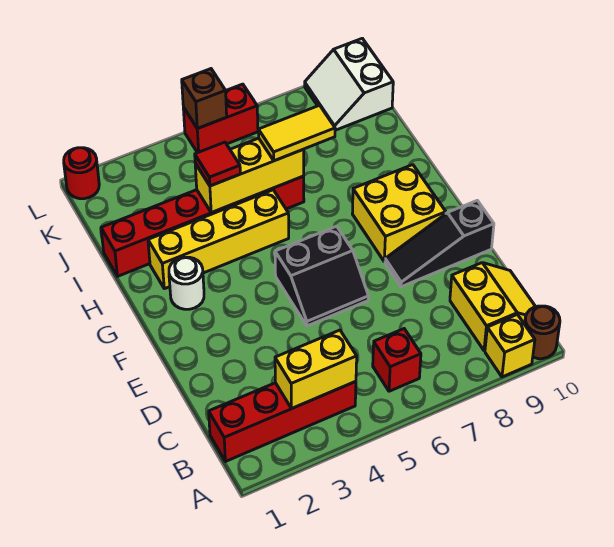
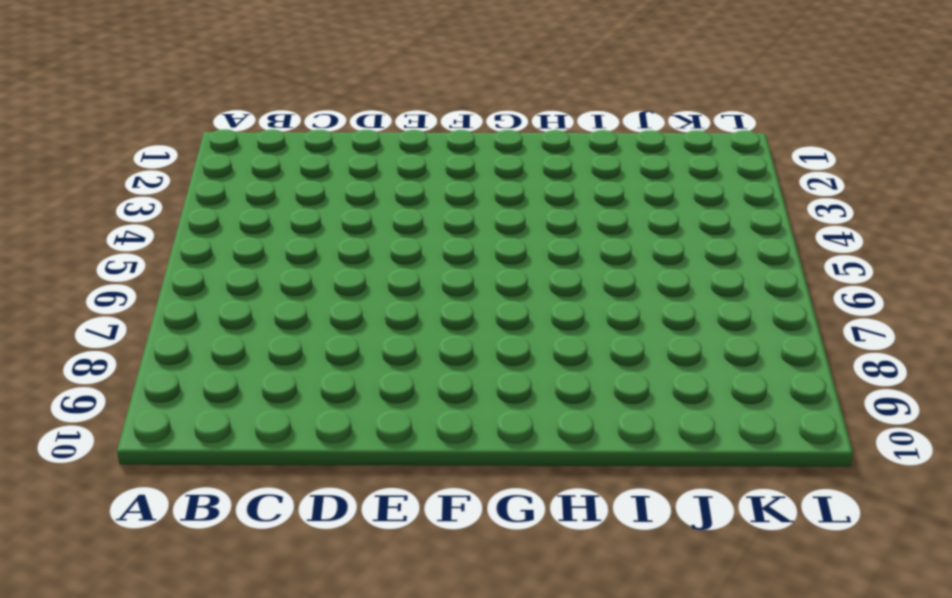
none -> yellow brick A9 level 1
none -> brown round brick A10 level 1
none -> red brick B1:B4 level 1

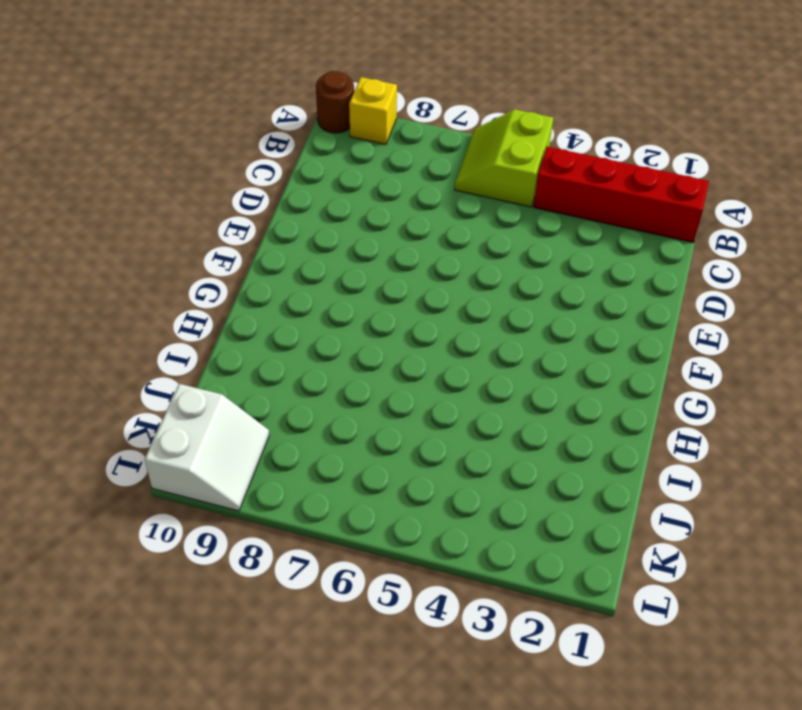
lime slope A5:B6 level 1 top 5 -> red brick B6 level 1
none -> yellow slope B9:C10 level 1 top 9
none -> black slope E5:F6 level 1 top F
none -> black slope E8:E10 level 1 top 10

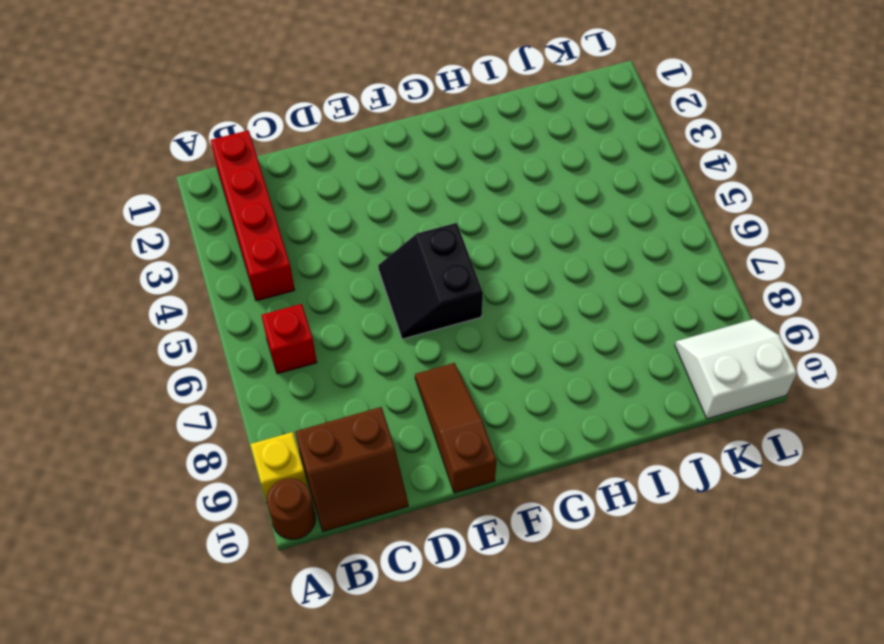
brown slope B9:C10 level 1 top 9 -> yellow slope B9:C10 level 1 top 9
brown slope E8:E10 level 1 top 10 -> black slope E8:E10 level 1 top 10
none -> yellow brick F8:G9 level 1
none -> white round brick G2 level 1
none -> yellow brick H2:H5 level 1

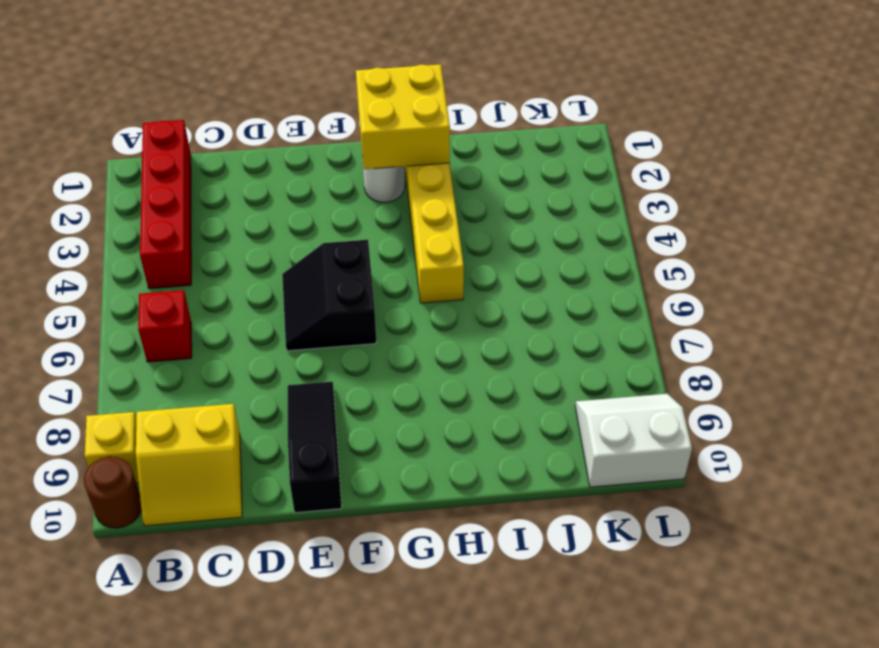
yellow brick G1:H2 level 2 -> yellow brick F8:G9 level 1
none -> red brick I1:I6 level 1
none -> red round brick L1 level 1
none -> red brick L5:L6 level 1

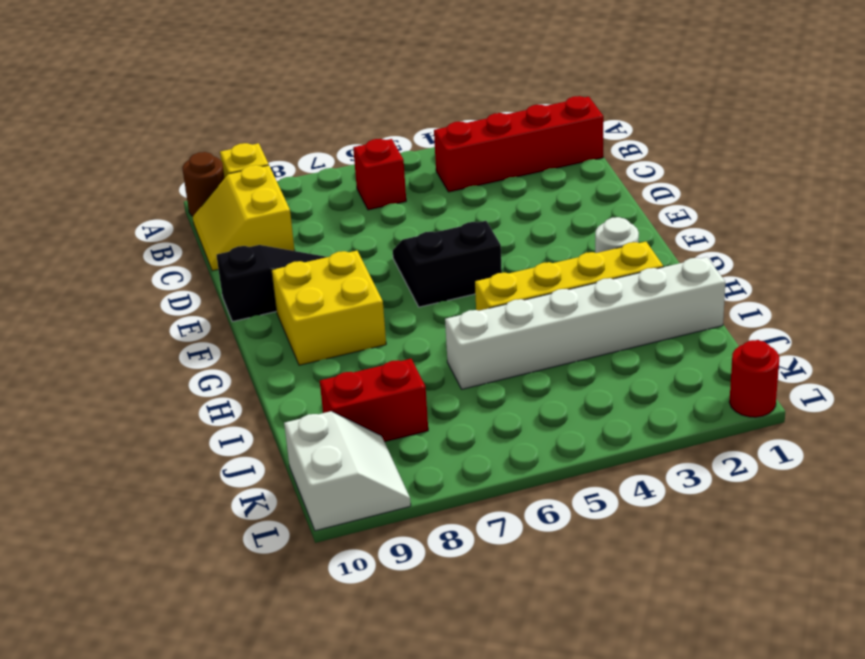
white brick I1:I6 level 1 -> red brick I1:I6 level 1
red brick J8:J9 level 1 -> red brick L5:L6 level 1
none -> yellow brick B3:B4 level 2
none -> yellow brick I4:I6 level 2
none -> brown brick L5 level 2

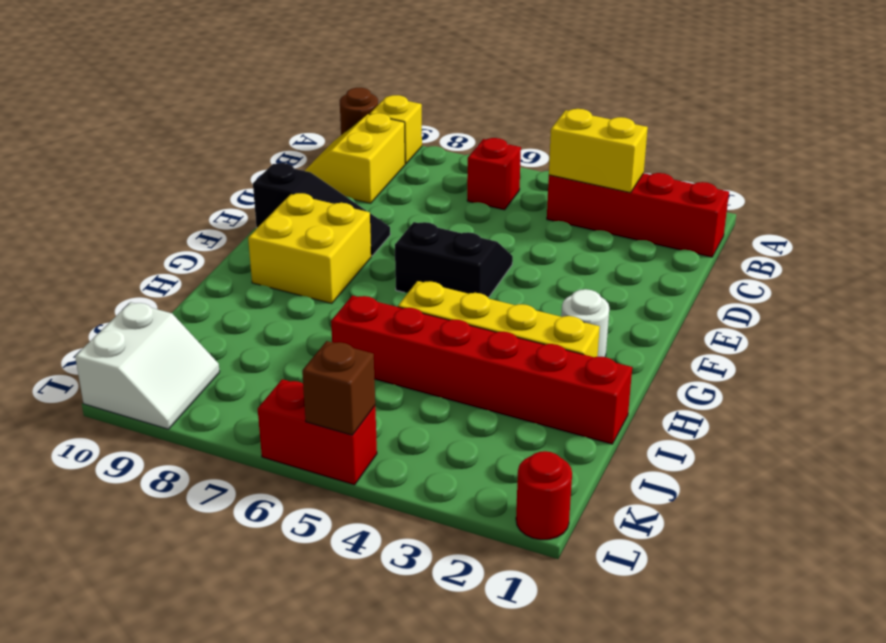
none -> yellow brick I4:I6 level 2
none -> red tile I4 level 3
none -> yellow tile I6:I7 level 3

